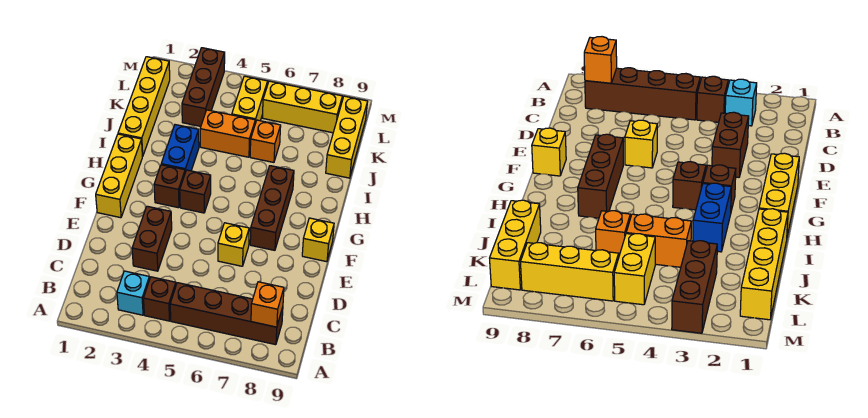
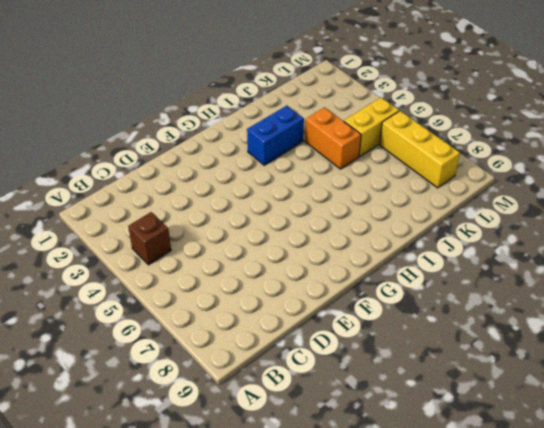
none -> cyan brick B3 level 1
none -> brown brick B5:B8 level 1
none -> brown brick D3:E3 level 1

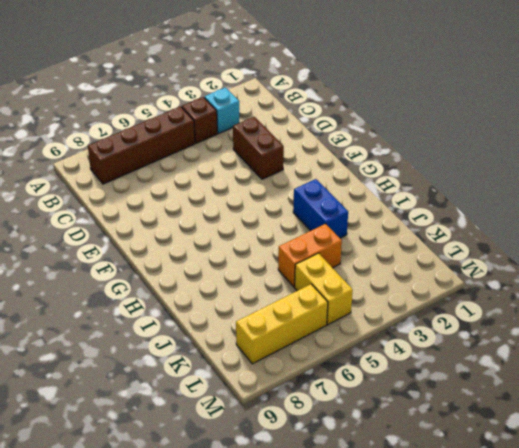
none -> yellow brick E6 level 1
none -> yellow brick F1:H1 level 1
none -> brown brick F7:H7 level 1

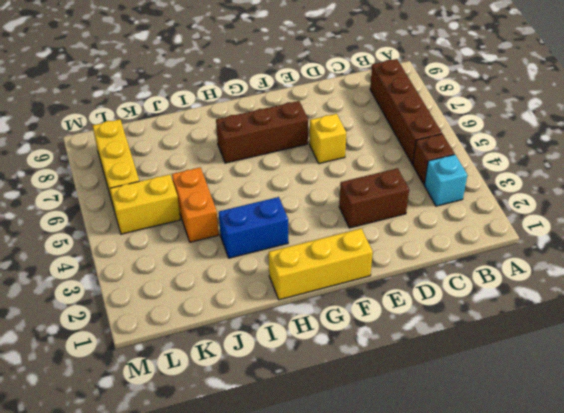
none -> yellow brick F9 level 1
none -> brown brick G3 level 1
none -> brown brick G4 level 1

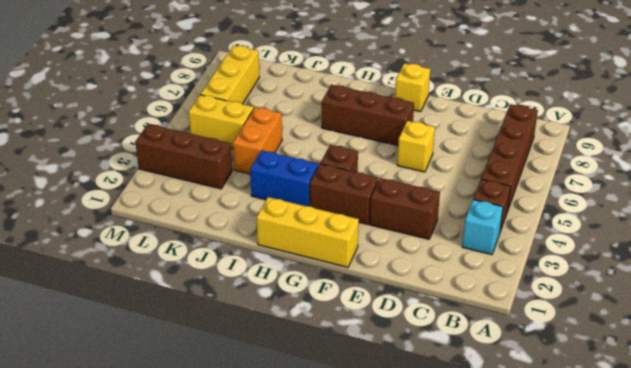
brown brick F3:G3 level 1 -> brown brick G3 level 1
none -> yellow brick I1:L1 level 1
none -> orange brick J6 level 1
none -> yellow brick J9:L9 level 1

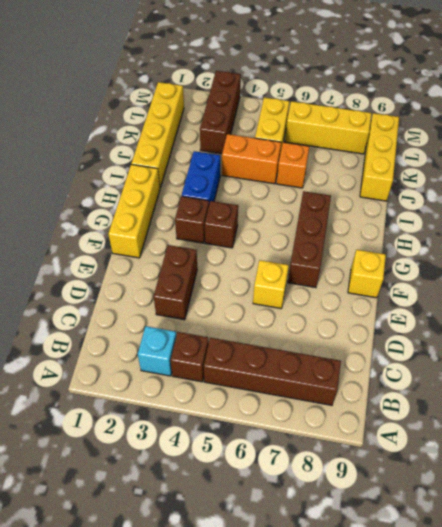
none -> orange brick B8 level 2

